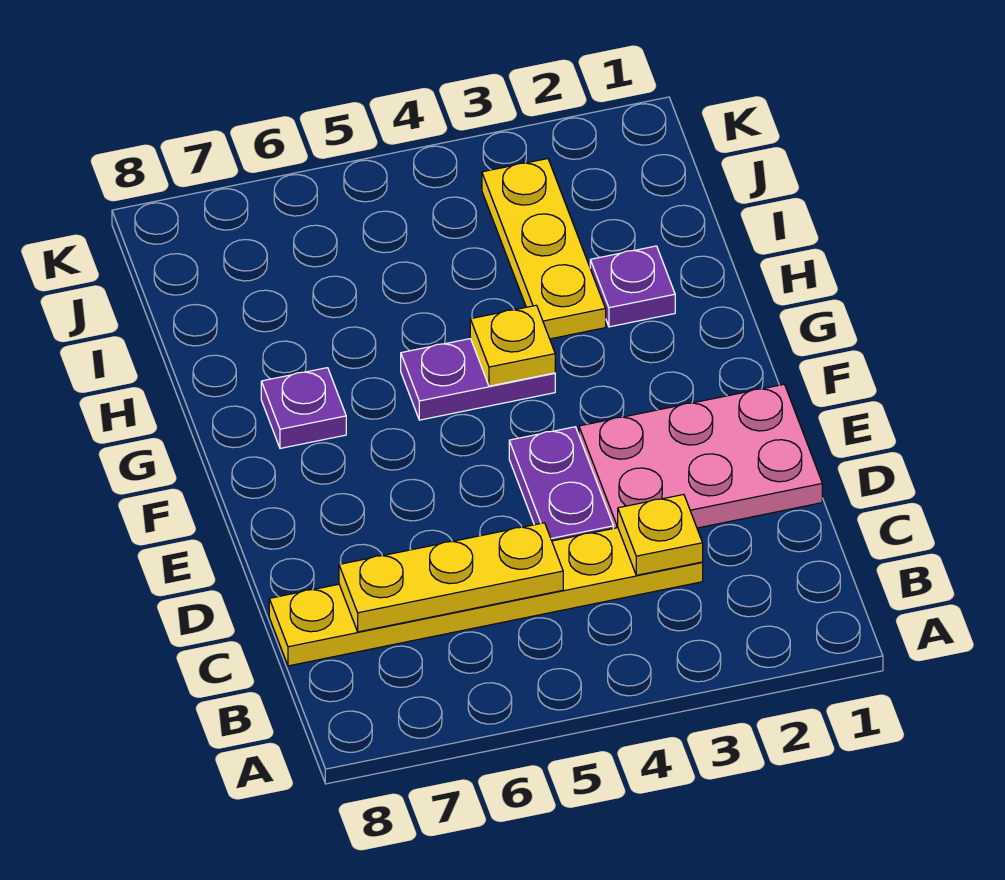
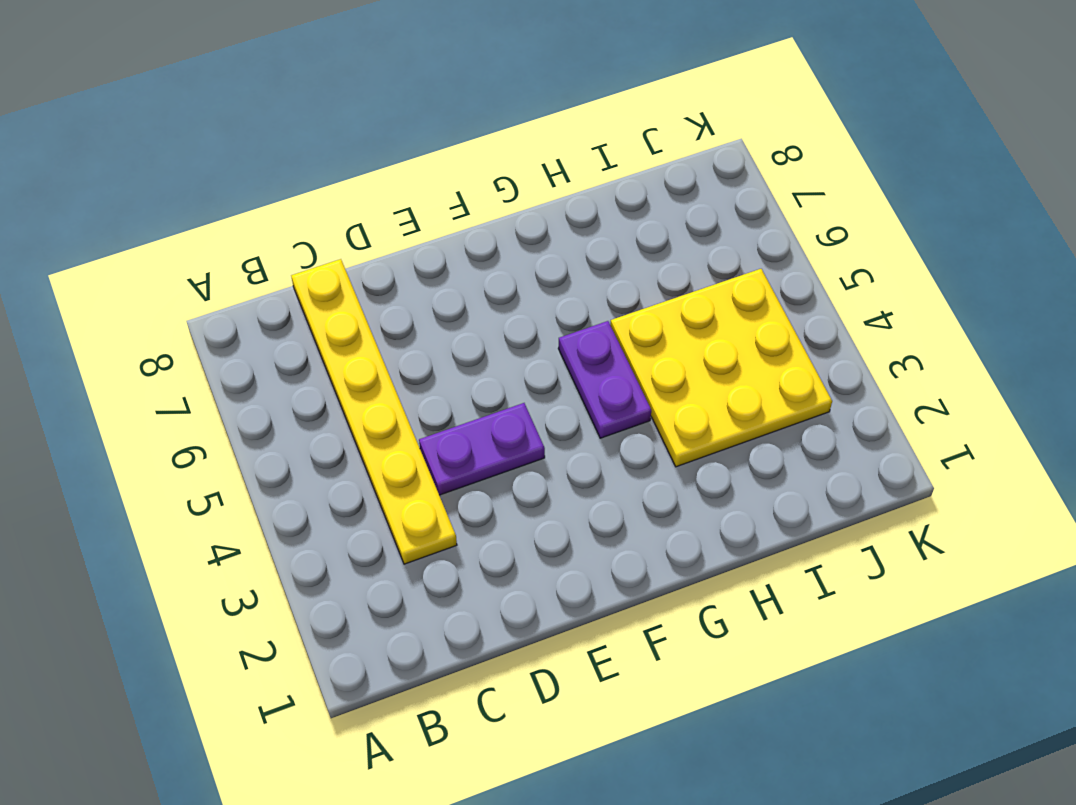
yellow plate H3:J5 level 1 -> yellow plate H3:J3 level 1
none -> pink plate D1:E3 level 1
none -> purple plate G7 level 1

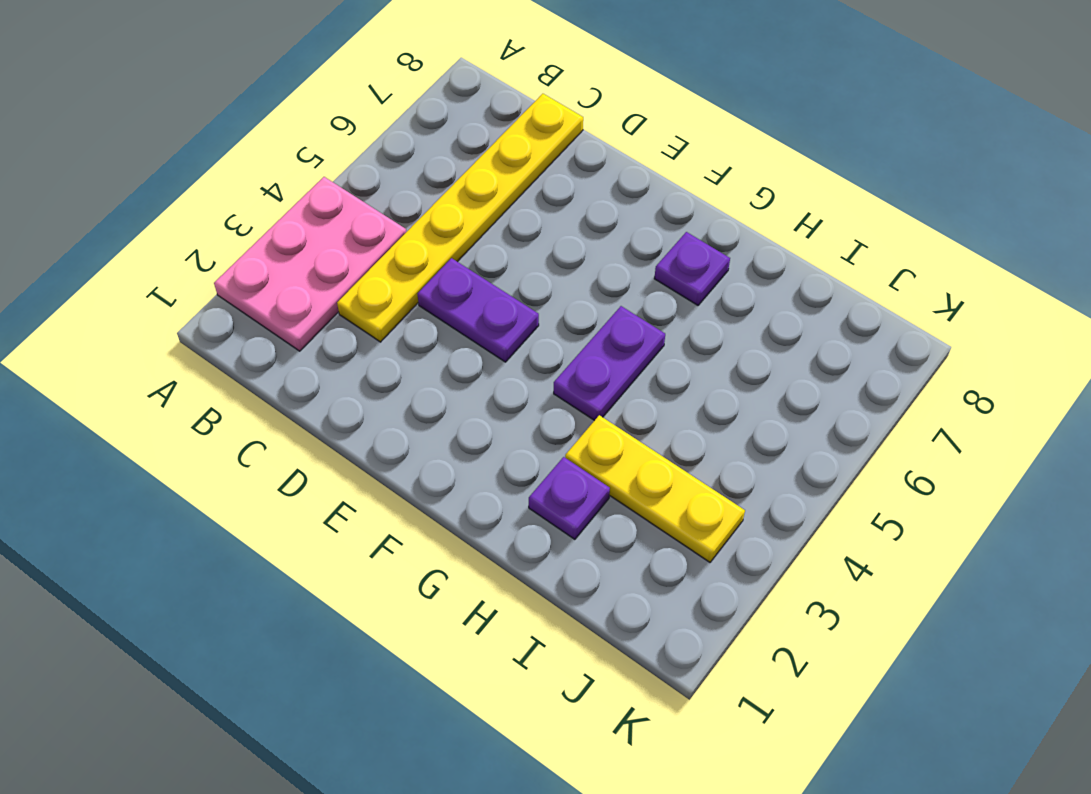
pink plate A2:B4 level 1 -> pink plate D1:E3 level 1
none -> yellow plate C3 level 2
none -> yellow plate C5:C7 level 2

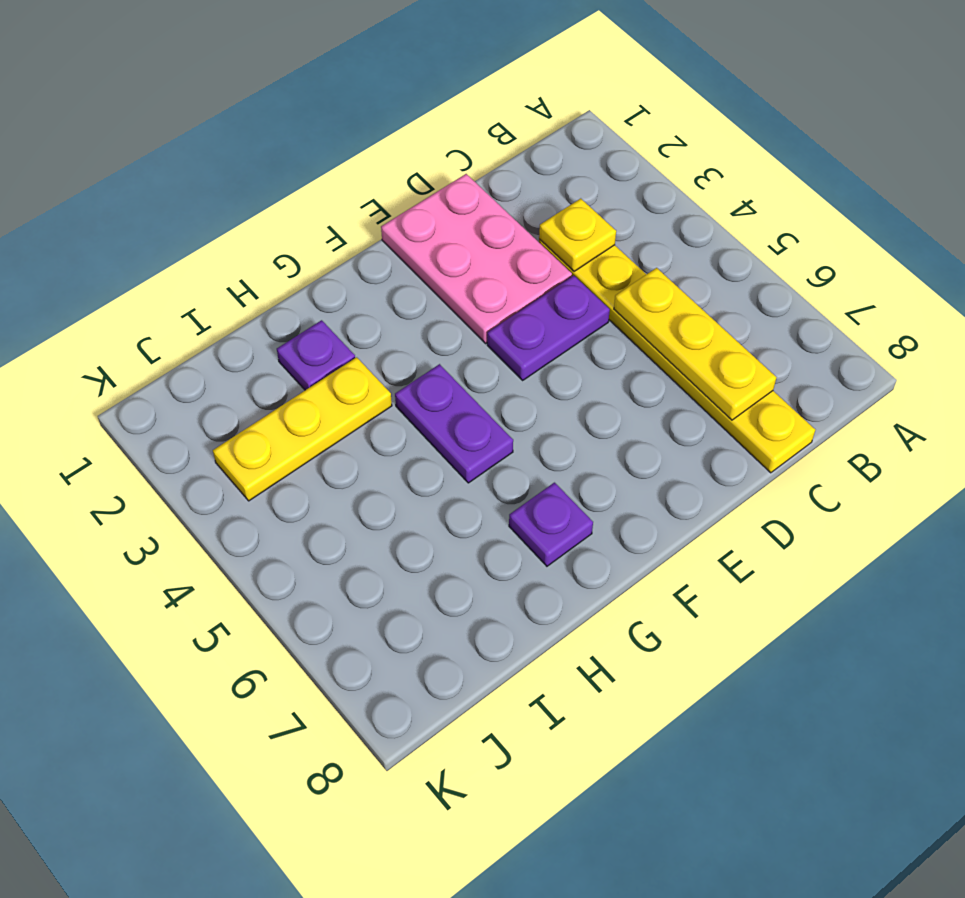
none -> yellow plate G4 level 2

